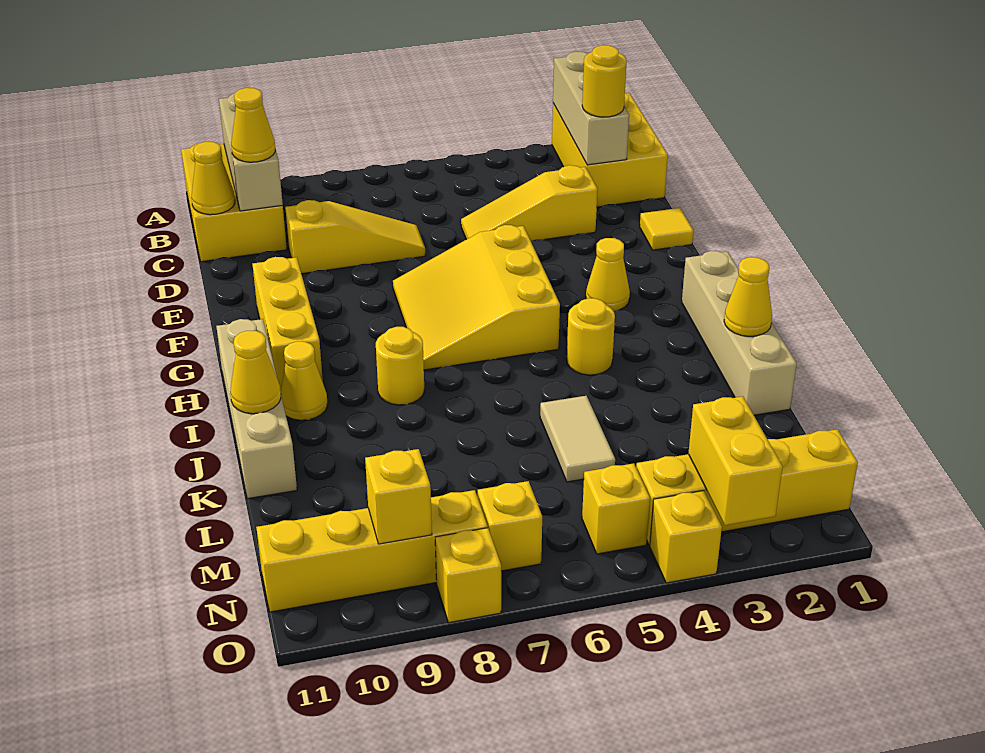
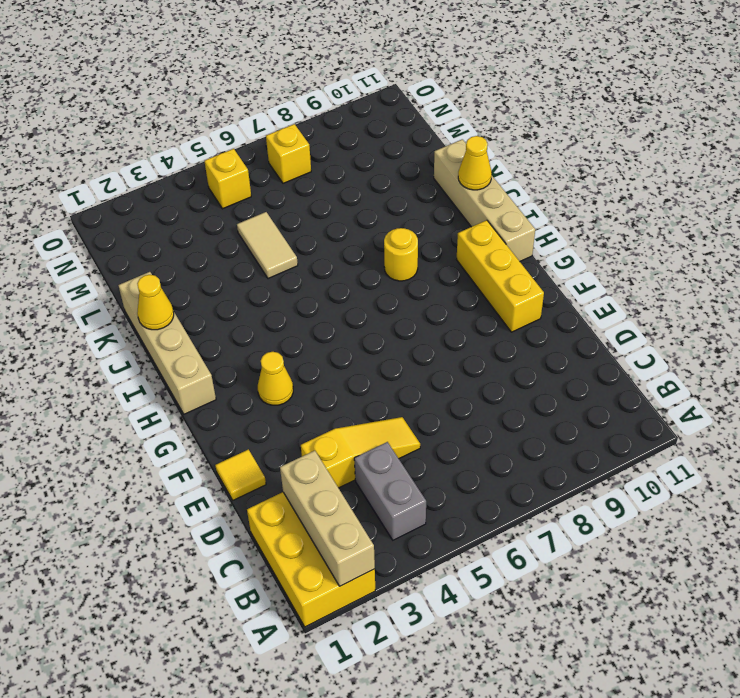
grey brick B4:C4 level 1 -> none
none -> yellow brick A10:C11 level 1
none -> yellow slope D7:D9 level 1 top 9
none -> yellow slope F5:H7 level 1 top 5

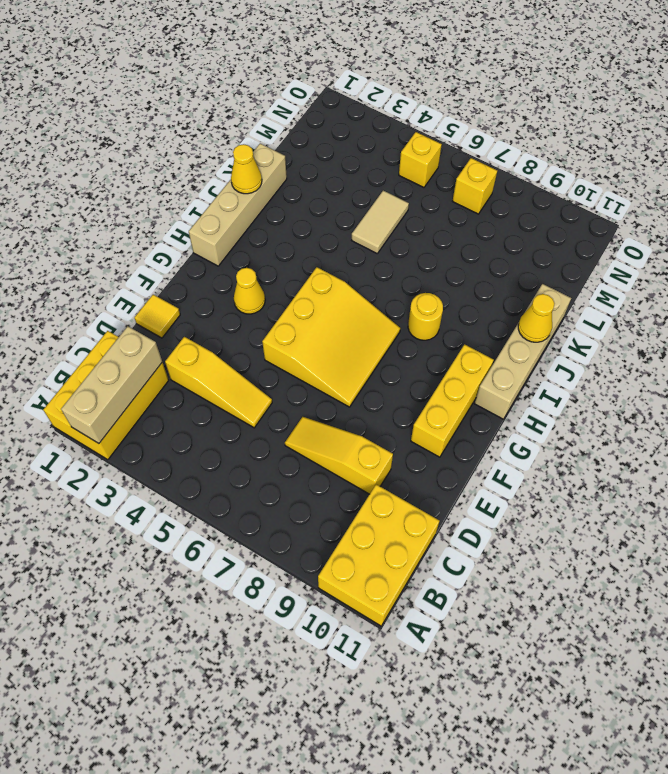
none -> yellow round brick I4 level 1
none -> yellow cone I10 level 1
none -> yellow brick N1:N4 level 1

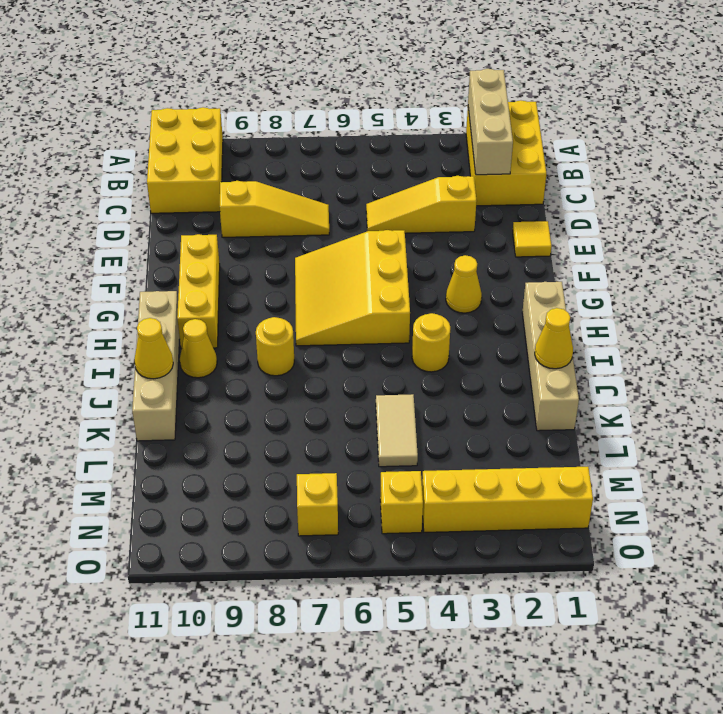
none -> yellow brick N8:N11 level 1
none -> yellow brick O4 level 1
none -> yellow brick O8 level 1

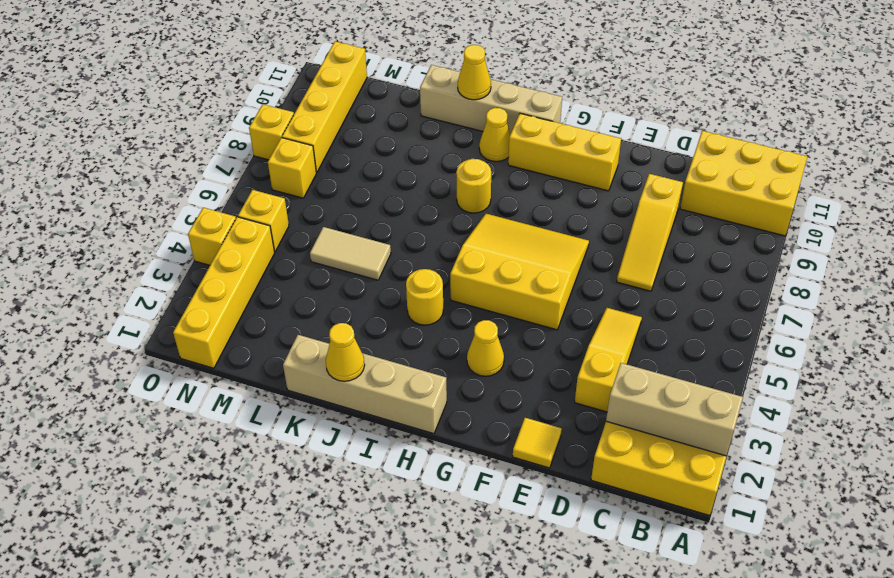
none -> tan brick A10:C10 level 2
none -> yellow cone C11 level 2
none -> yellow brick N3:O3 level 2

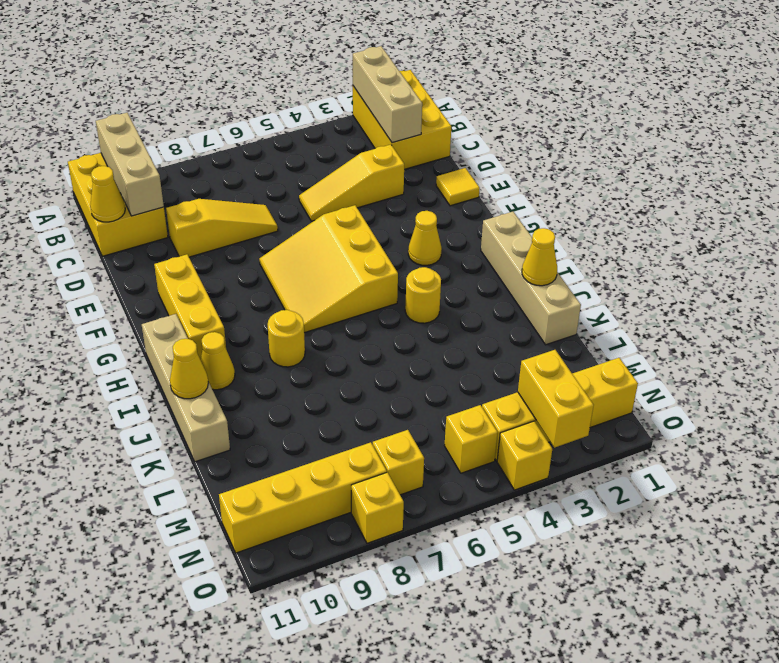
none -> tan tile K5:L5 level 1
none -> yellow brick N9 level 2
none -> yellow round brick C2 level 3

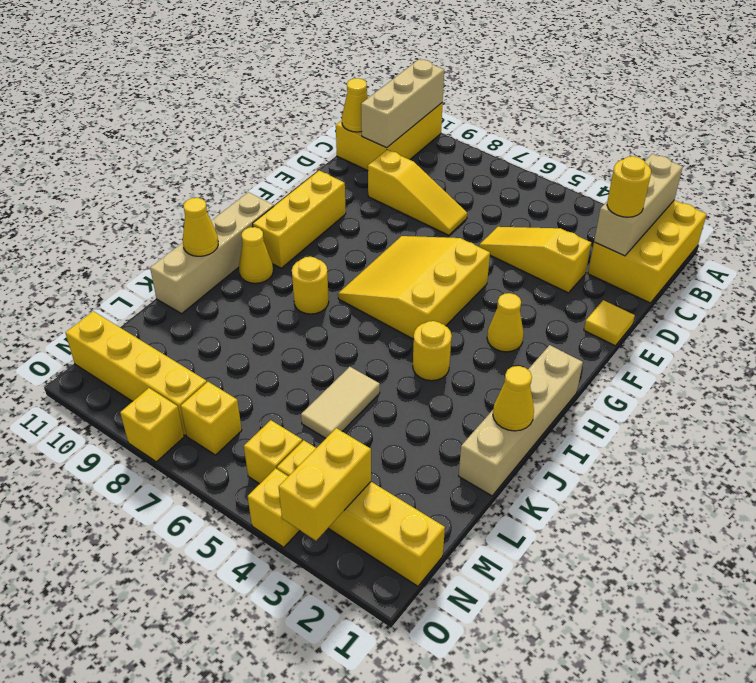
none -> yellow brick N9 level 2
none -> yellow cone C10 level 3

